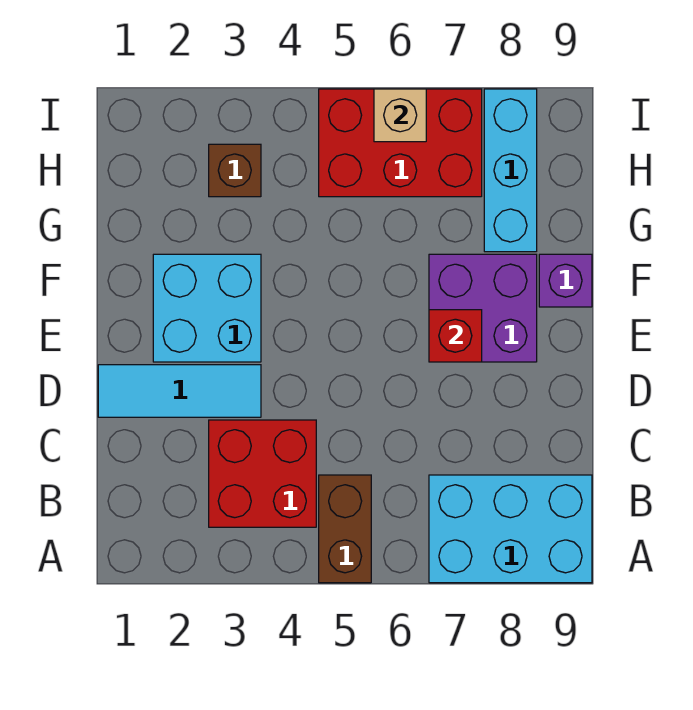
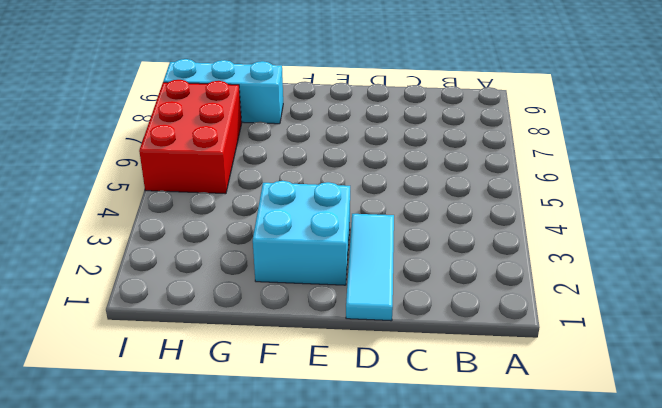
none -> brown brick A5:B5 level 1
none -> cyan brick A7:B9 level 1
none -> red brick B3:C4 level 1

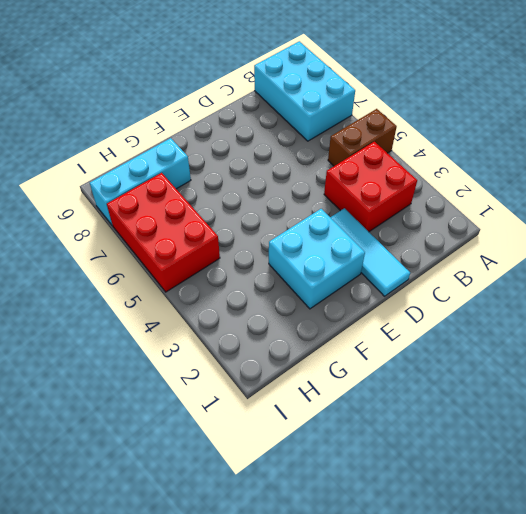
none -> purple brick E7:F8 level 1
none -> purple brick F9 level 1
none -> brown brick H3 level 1

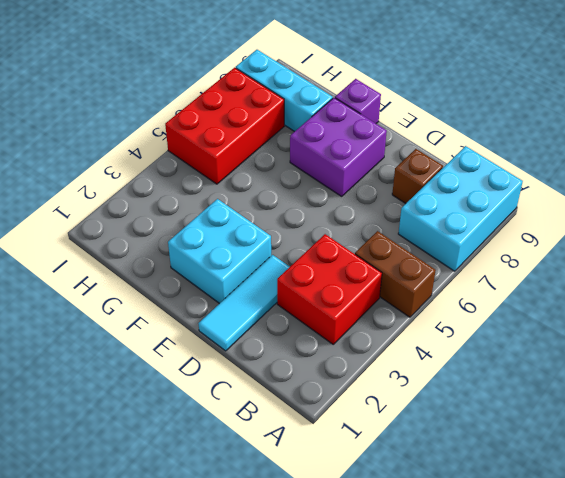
brown brick C8 level 1 -> brown brick H3 level 1
none -> red brick E7 level 2
none -> tan brick I6 level 2

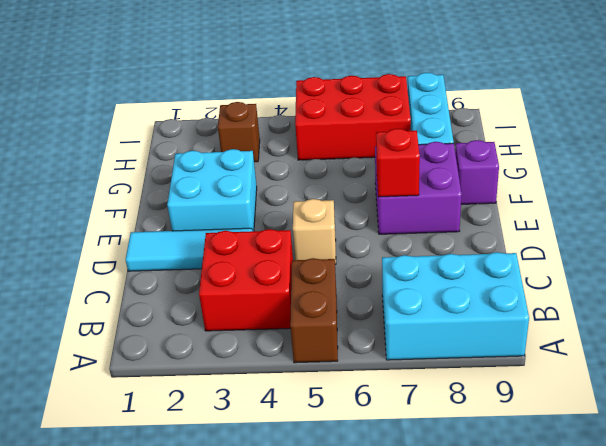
tan brick D5 level 1 -> tan brick I6 level 2

